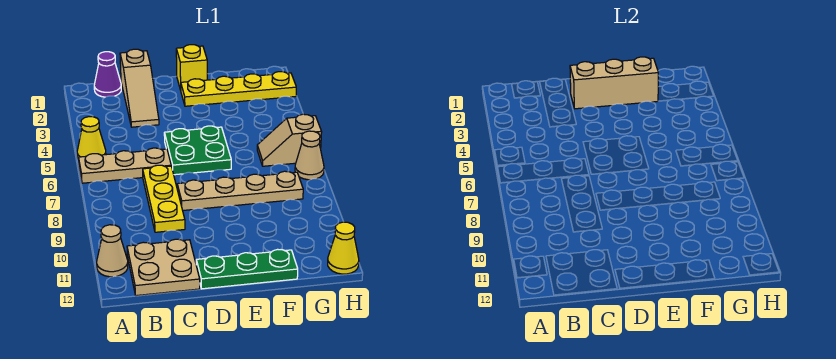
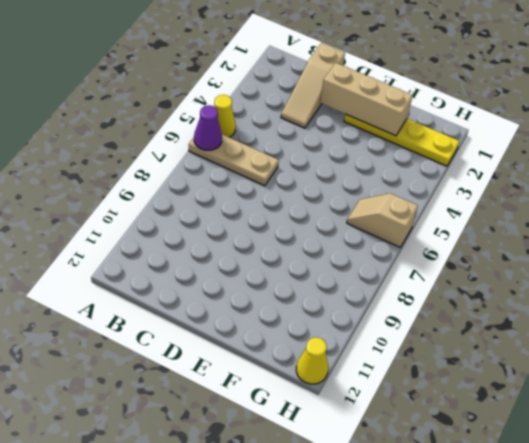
purple cone A6 level 2 -> purple cone B1 level 1
none -> tan cone A11 level 1
none -> tan plate B11:C12 level 1
none -> yellow plate C7:C9 level 1

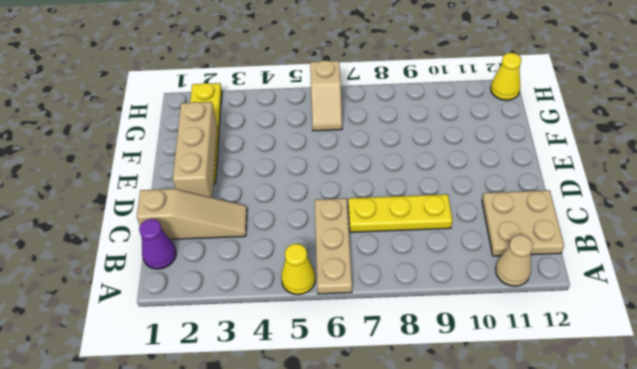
none -> green plate D5:E6 level 1
none -> tan plate D8:G8 level 1
none -> green plate D12:F12 level 1

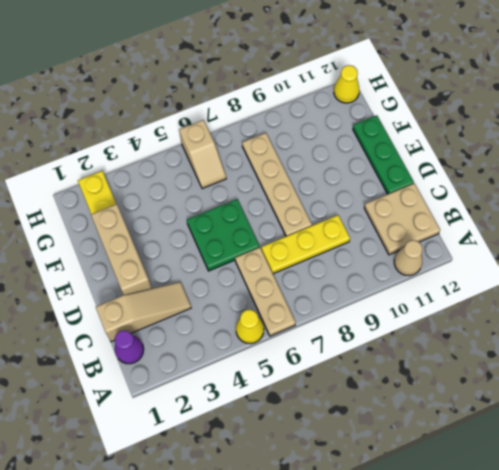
none -> yellow brick E1 level 1
none -> tan cone H7 level 1

